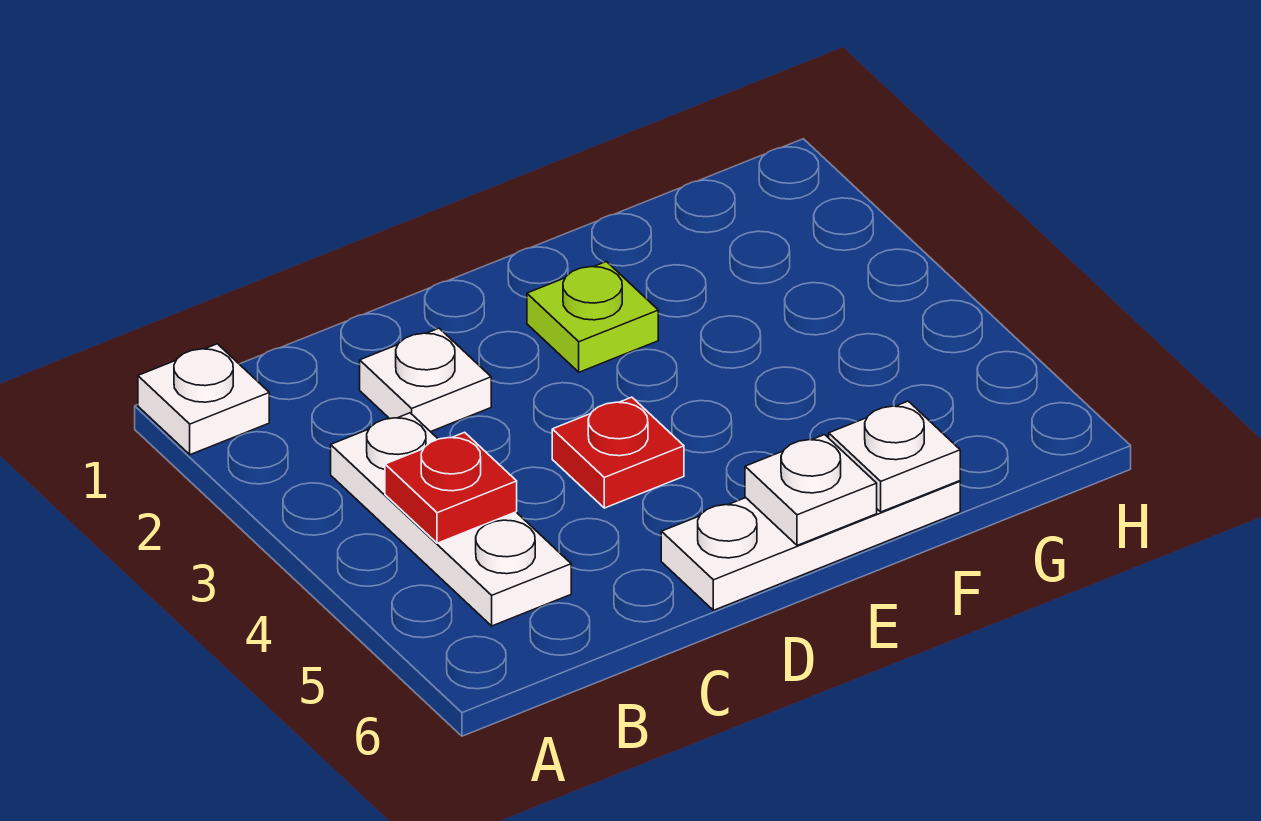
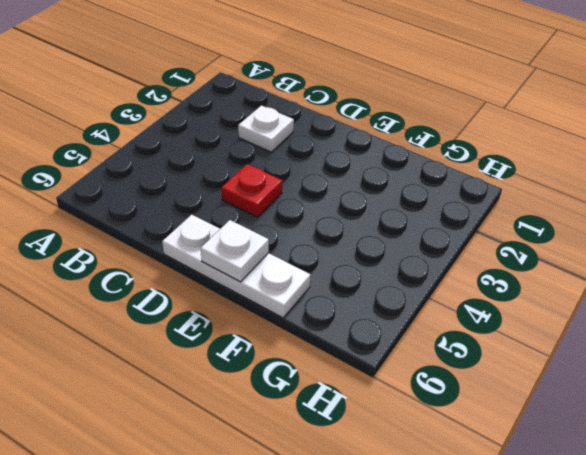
none -> white plate A1 level 1
none -> white plate B3:B5 level 1

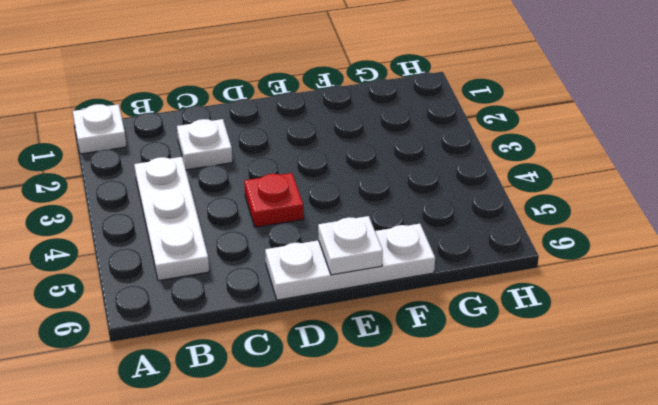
none -> lime plate E2 level 1
none -> red plate B4 level 2

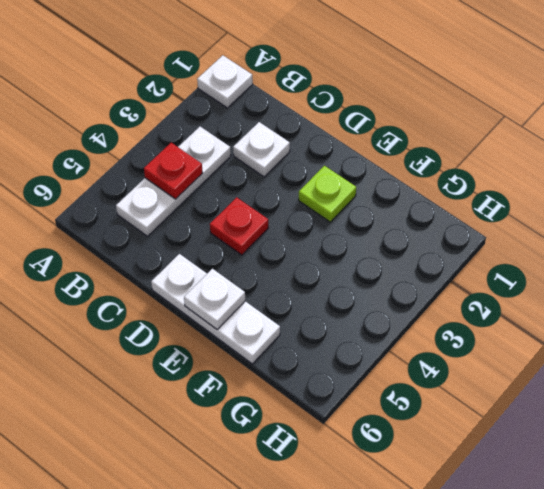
none -> white plate F6 level 2

